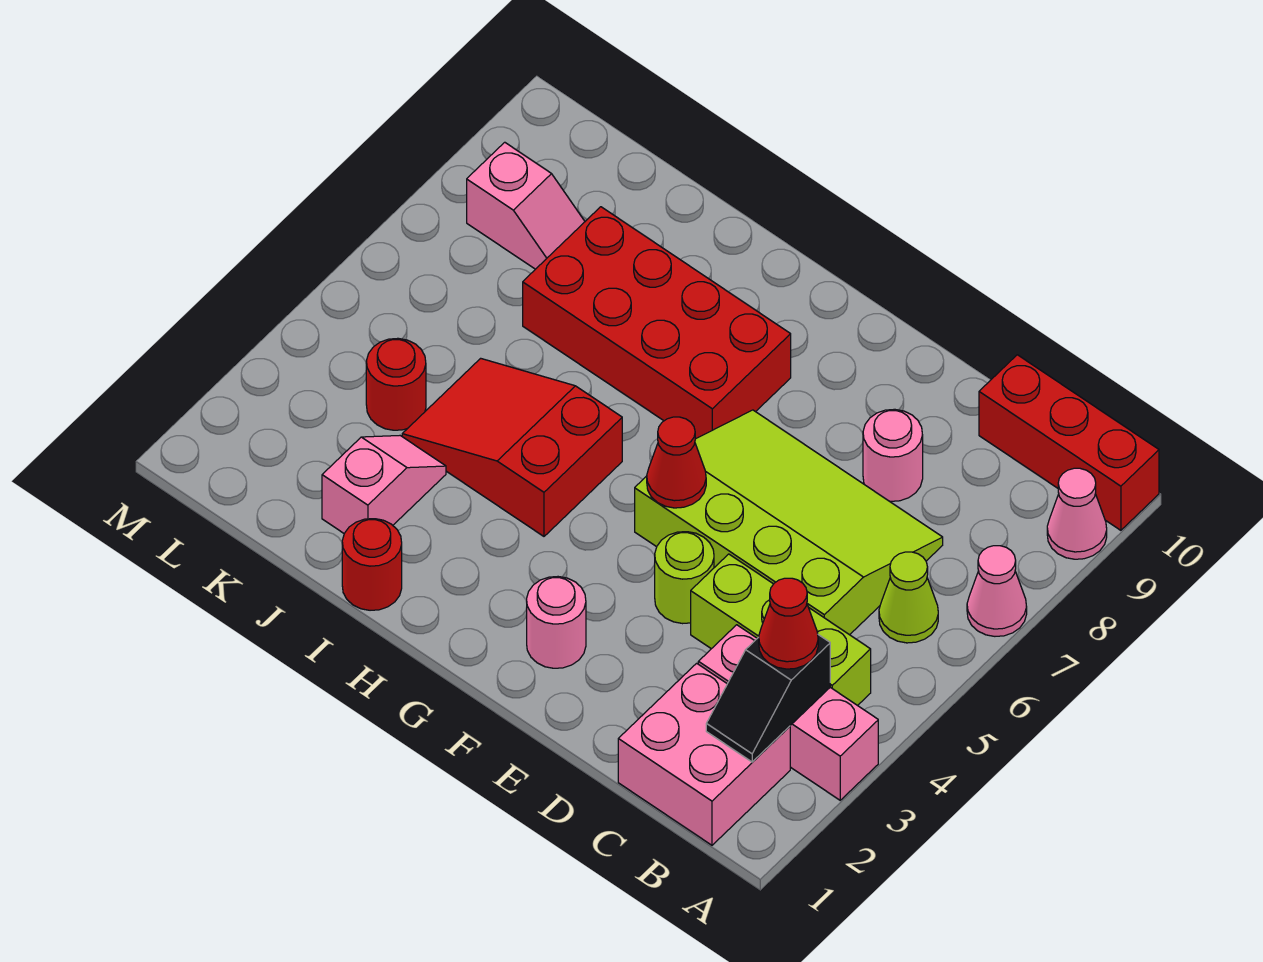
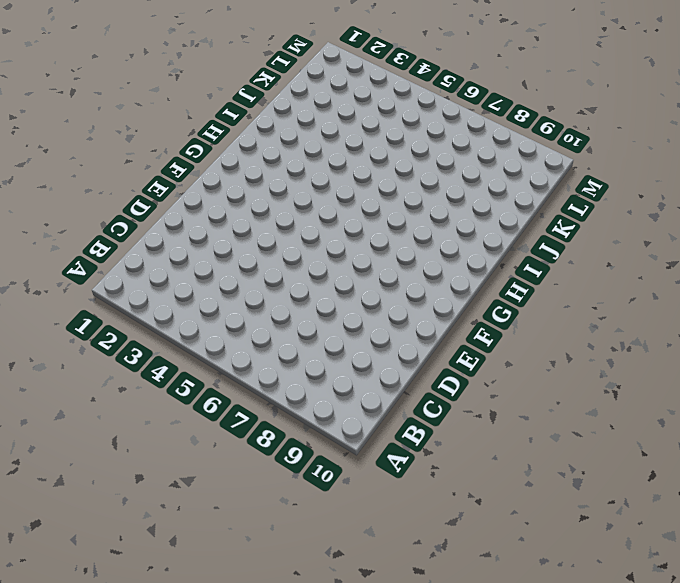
none -> pink brick A3:C3 level 1
none -> pink cone A7 level 1
none -> pink cone A9 level 1

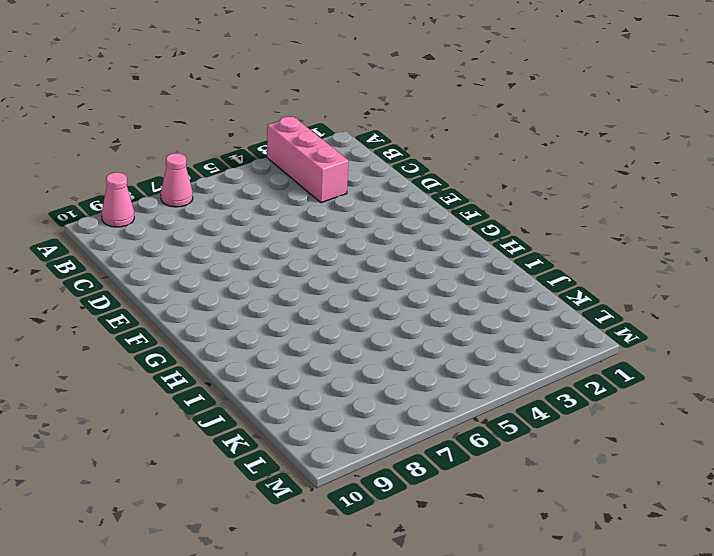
none -> red brick A10:C10 level 1
none -> pink brick B1:C2 level 1
none -> lime brick B4:D4 level 1

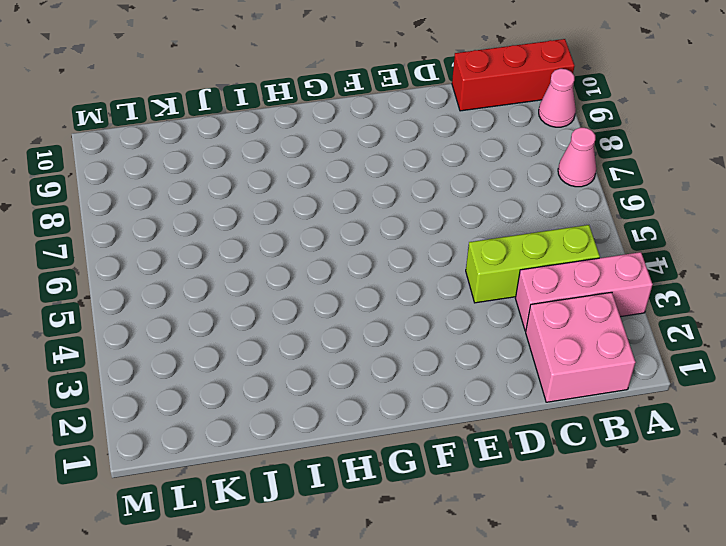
none -> lime cone B6 level 1
none -> lime slope C5:F7 level 1 top 5
none -> pink round brick D8 level 1

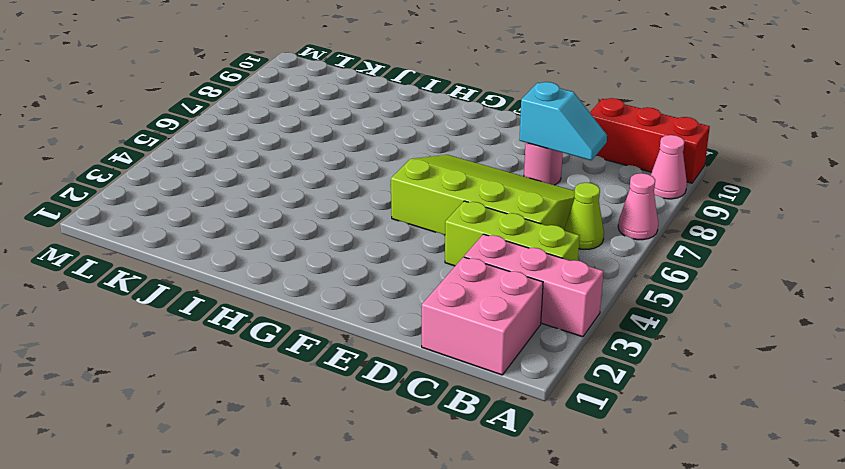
cyan slope C8:D8 level 2 top D -> none
none -> lime round brick E4 level 1
none -> pink round brick F2 level 1
none -> red brick G7:J8 level 1

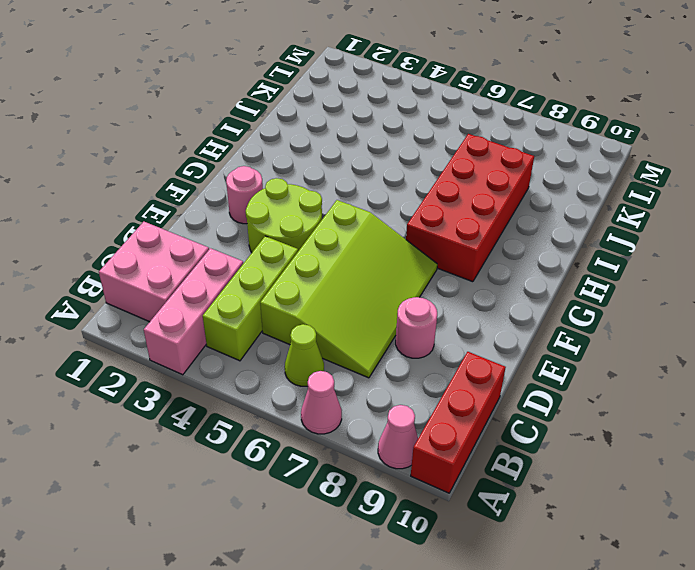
lime round brick E3:F4 level 1 -> lime round brick E4 level 1
none -> red slope H4:J5 level 1 top H
none -> red round brick I1 level 1
none -> pink slope J2:J3 level 1 top 2

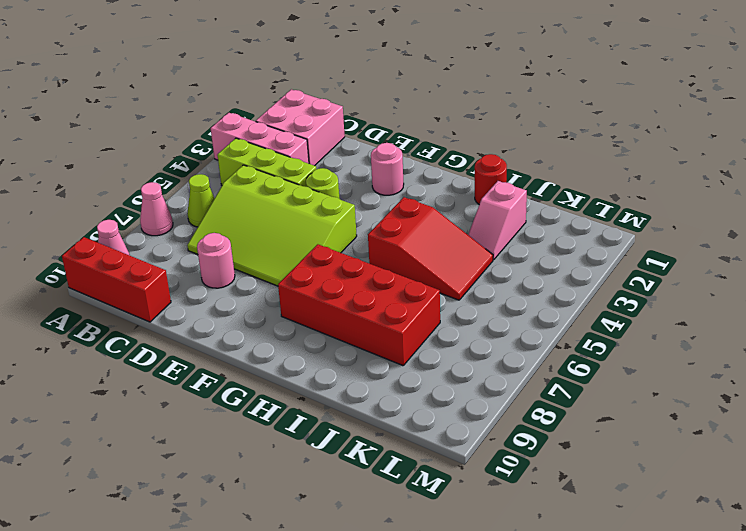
none -> red round brick K4 level 1
none -> pink slope K8:L8 level 1 top L
none -> black slope B2:B3 level 2 top 3

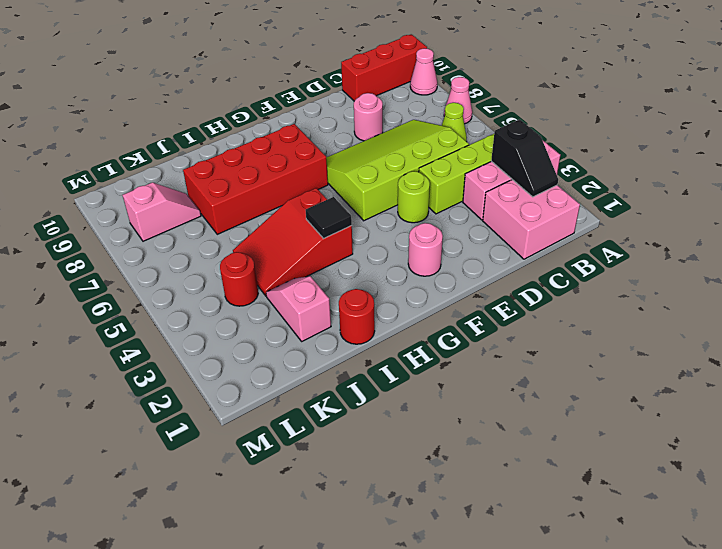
black tile H4 level 2 -> none
none -> red cone F5 level 2
none -> red cone B3 level 3

